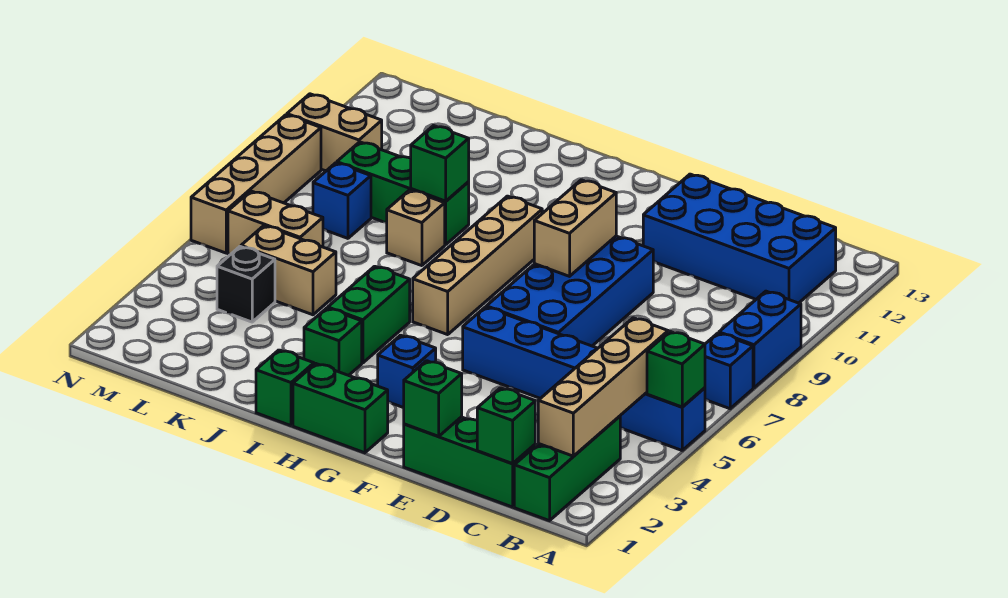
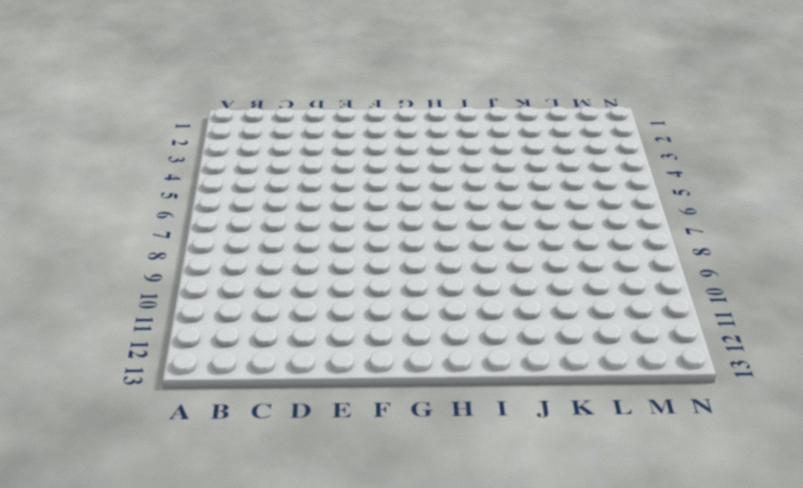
none -> blue brick A5:F5 level 1
none -> blue brick A7 level 1
none -> blue brick A8:A9 level 1

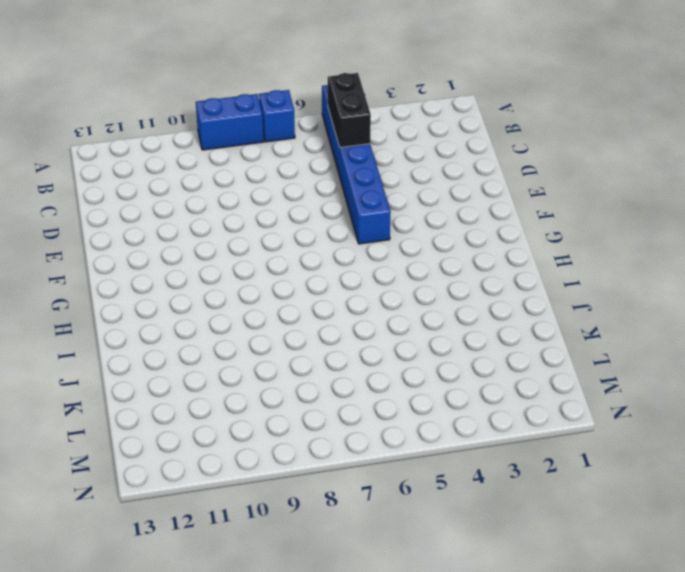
black brick B5:C5 level 2 -> tan brick B2:B5 level 2
none -> green brick B1:B3 level 1
none -> blue brick B11:E12 level 1
none -> green brick C1:E1 level 1

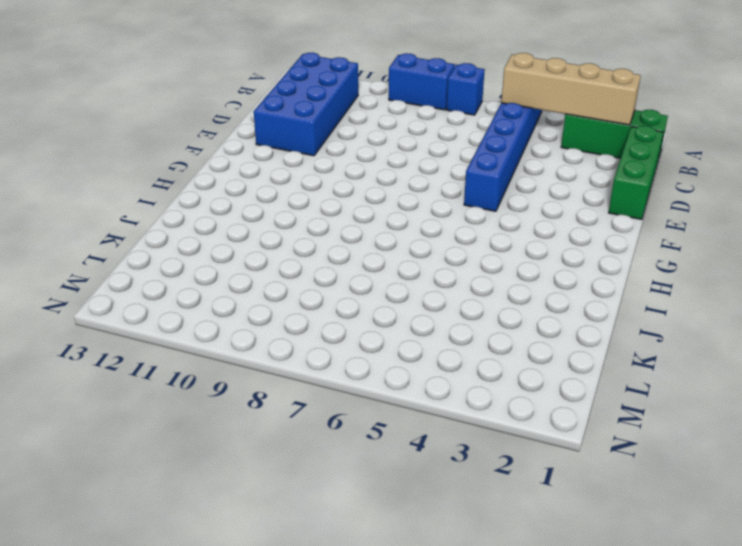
none -> blue brick E6:F9 level 1
none -> green brick G1:H1 level 1
none -> blue brick G3 level 1

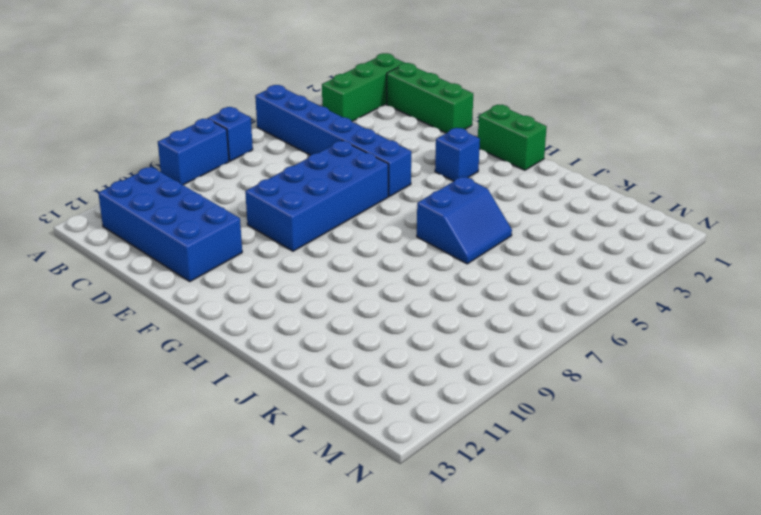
blue slope I5:J6 level 1 top I -> green brick I4:I5 level 1
none -> tan brick H6:H9 level 1
none -> green brick I1 level 1
none -> green brick I3 level 1

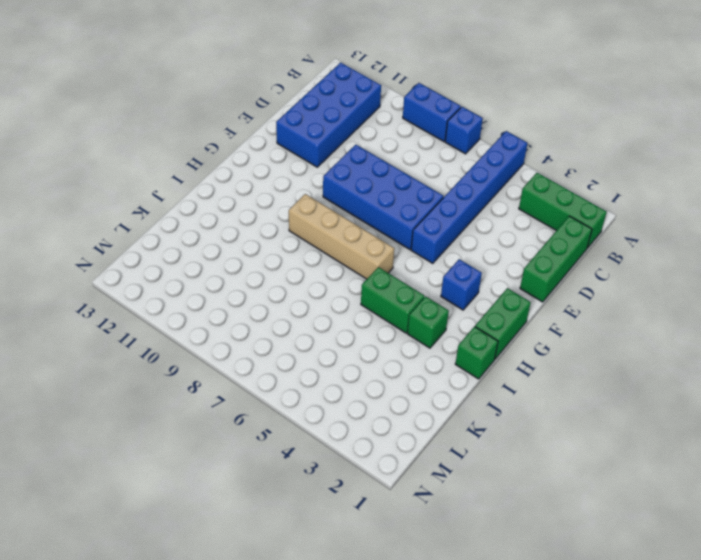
none -> tan brick J8 level 1
none -> green brick J9:L9 level 1
none -> tan brick K5:L5 level 1

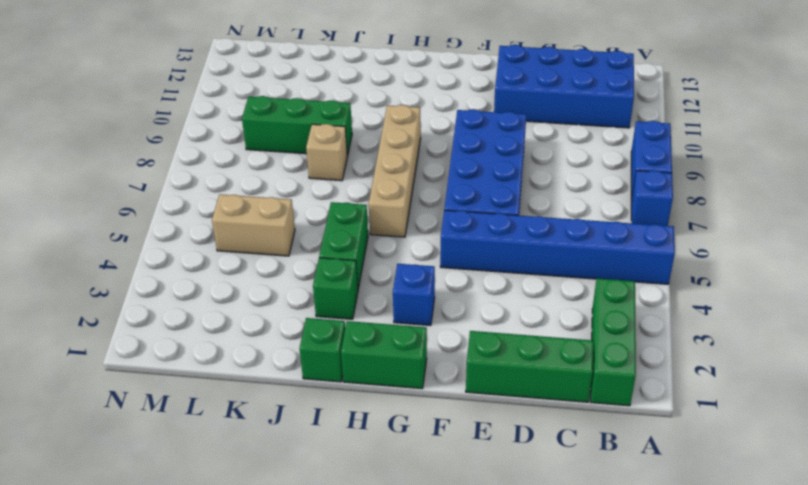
none -> black brick L4 level 1
none -> tan brick L6:M6 level 1
none -> blue brick L8 level 1

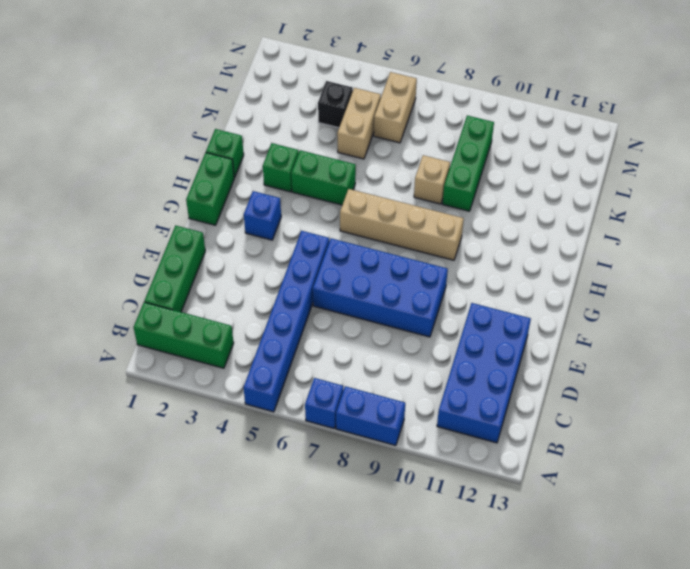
none -> blue brick L8 level 1
none -> tan brick M10:N10 level 1
none -> tan brick N6:N9 level 1

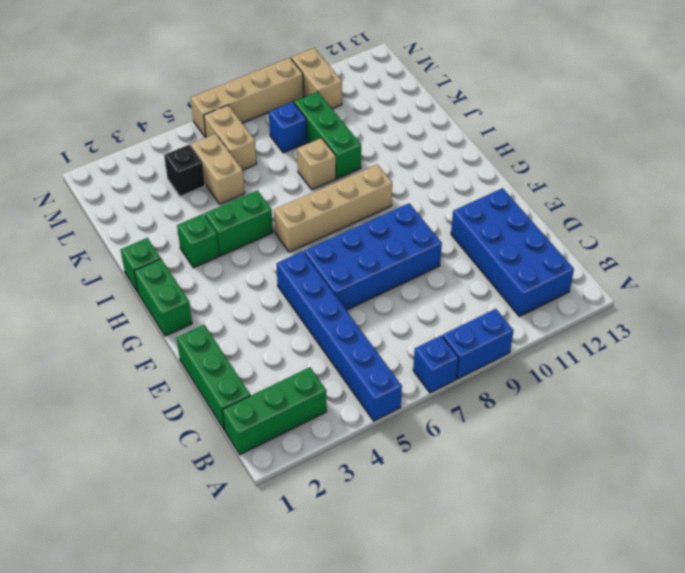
none -> blue brick G3 level 1
none -> green brick A5 level 2
none -> tan brick B2:B5 level 2

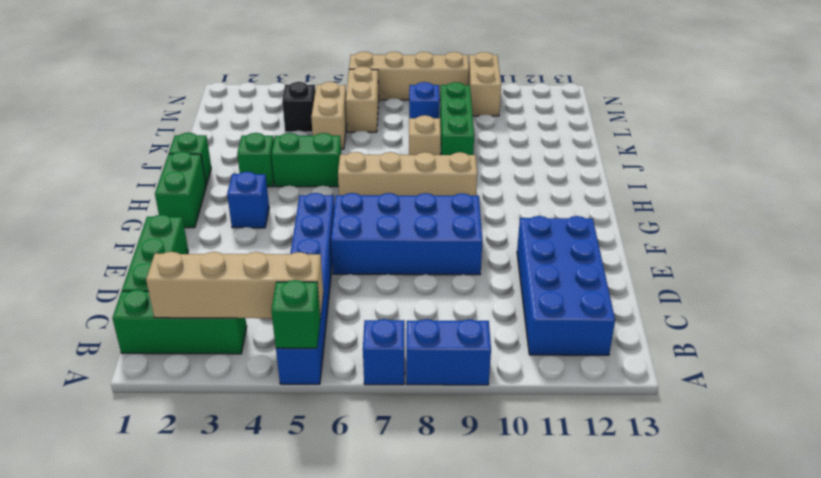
none -> green brick C1 level 2
none -> green brick E1 level 2
none -> tan brick F8:F9 level 2

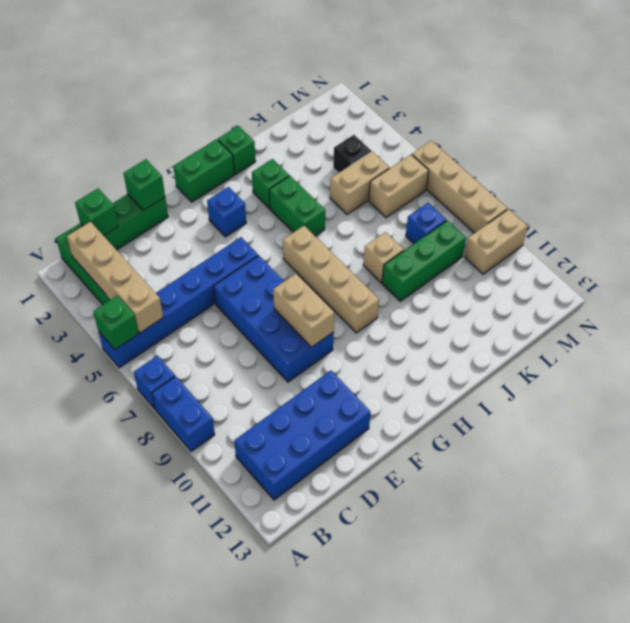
none -> green brick J9 level 2

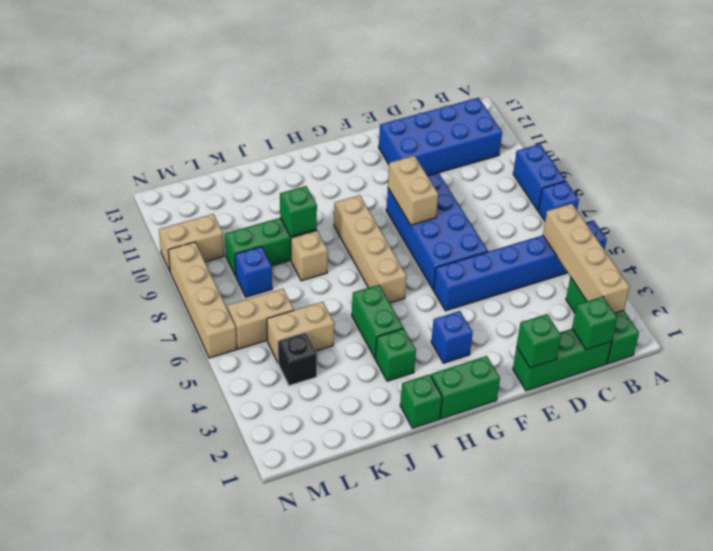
none -> green brick A5 level 2

